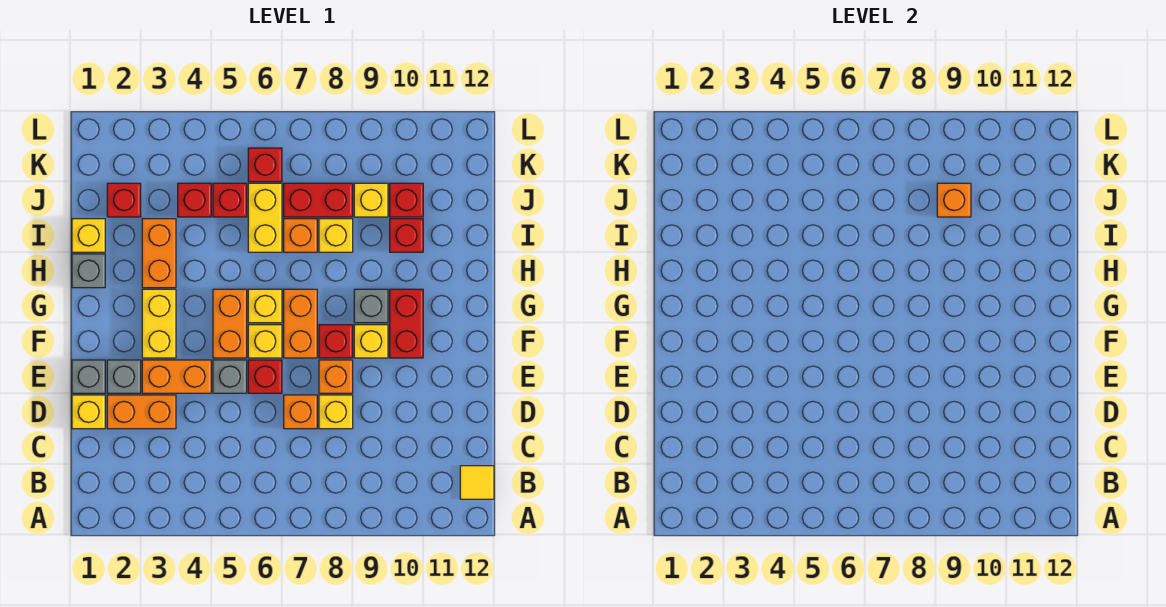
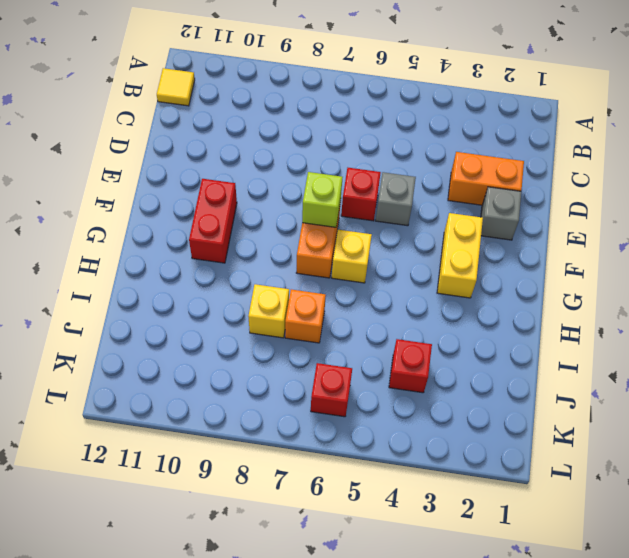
lime brick F7 level 2 -> none
none -> yellow brick D1 level 1
none -> orange brick D7 level 1
none -> yellow brick D8 level 1
none -> grey brick E1 level 1

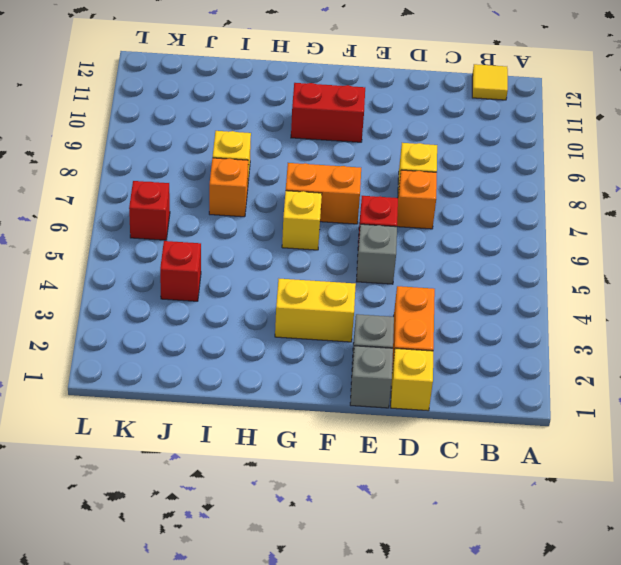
none -> orange brick E3:E4 level 1
none -> orange brick E8 level 1
none -> orange brick F5:G5 level 1
none -> yellow brick F6 level 1

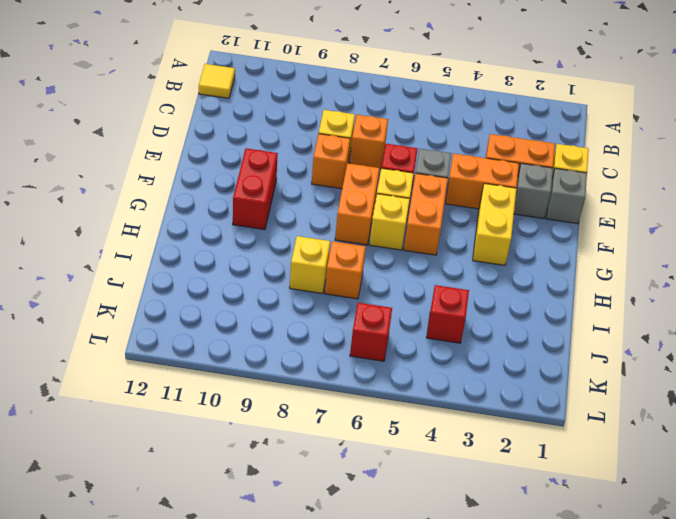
none -> red brick F8 level 1
none -> yellow brick F9 level 1
none -> grey brick G9 level 1
none -> grey brick H1 level 1

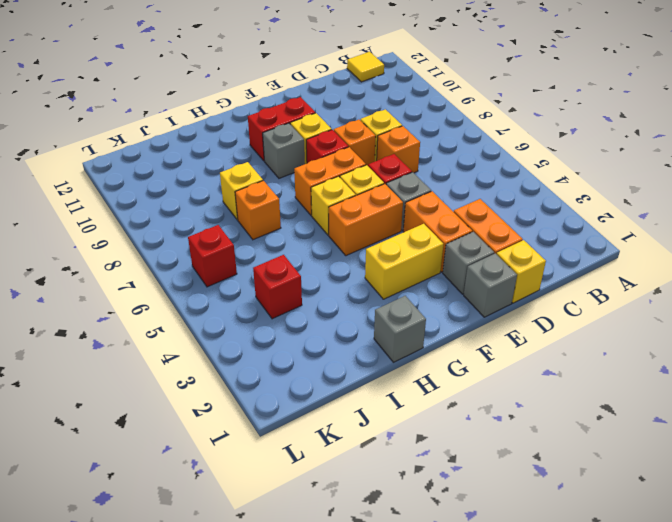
none -> orange brick H3:I3 level 1
none -> yellow brick I1 level 1
none -> yellow brick I6:J6 level 1
none -> red brick I10 level 1

